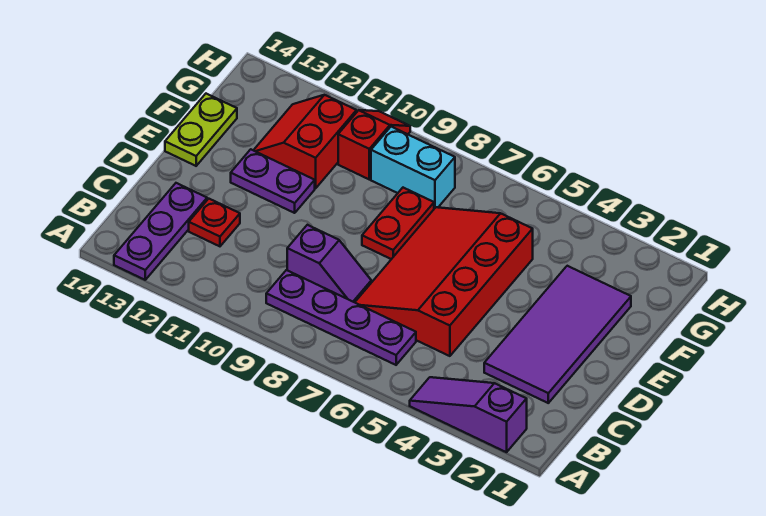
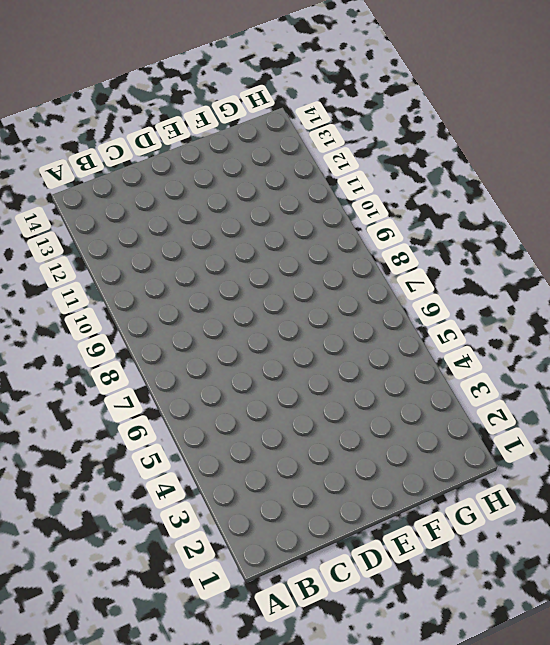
none -> purple slope A2:A4 level 1 top 2
none -> purple plate A13:C13 level 1
none -> purple plate B6:B9 level 1

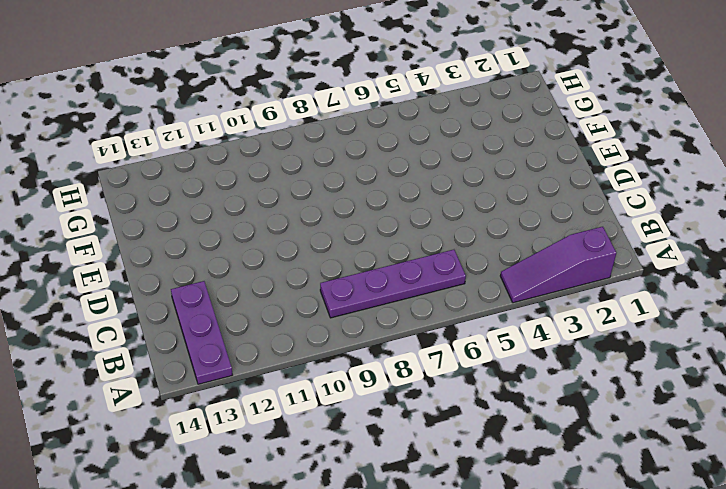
none -> purple tile C2:F3 level 1
none -> red slope C5:F7 level 1 top 5
none -> purple slope C8:C9 level 1 top 9

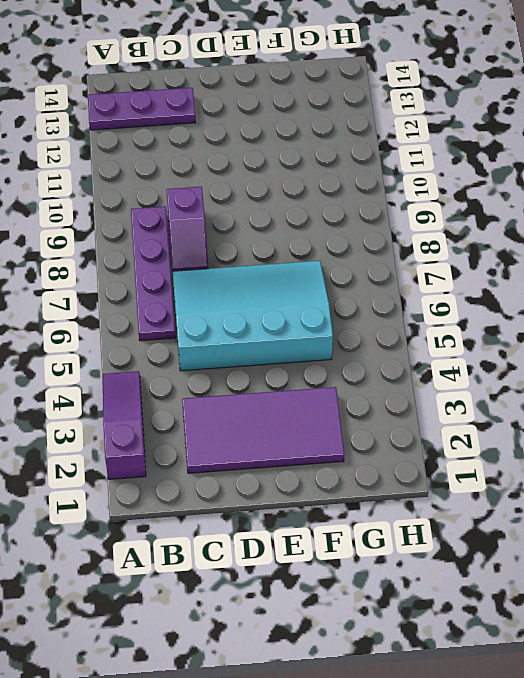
cyan slope C5:F7 level 1 top 5 -> red slope C5:F7 level 1 top 5
none -> red plate C12 level 1
none -> red plate E8:F8 level 1
none -> purple plate E11:E12 level 1

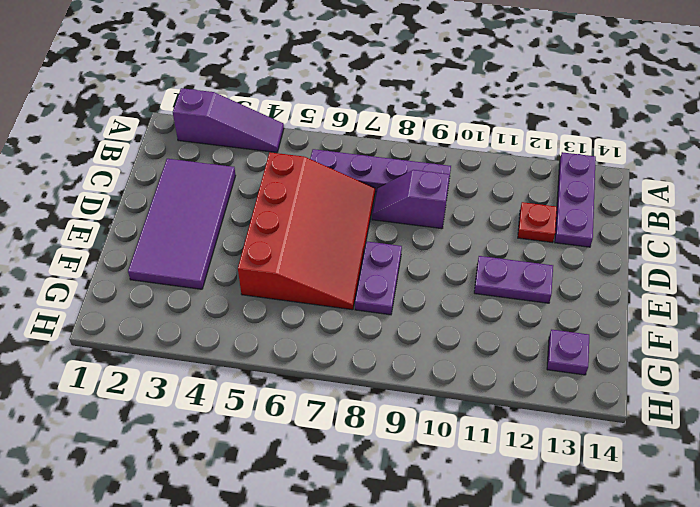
purple plate E8:F8 level 1 -> red plate E8:F8 level 1
purple plate G13 level 1 -> none
none -> lime plate E14:F14 level 1
none -> red slope F11:G12 level 1 top 11
none -> cyan brick G8:G9 level 1

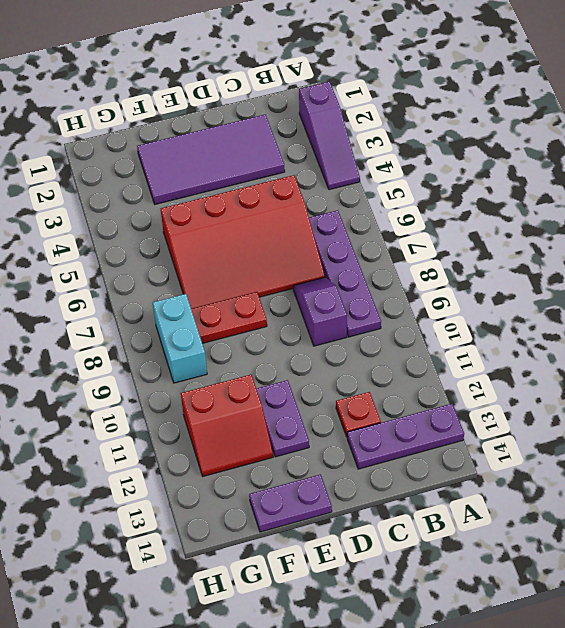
purple plate E14:F14 level 1 -> lime plate E14:F14 level 1
none -> red slope G10:H10 level 1 top G

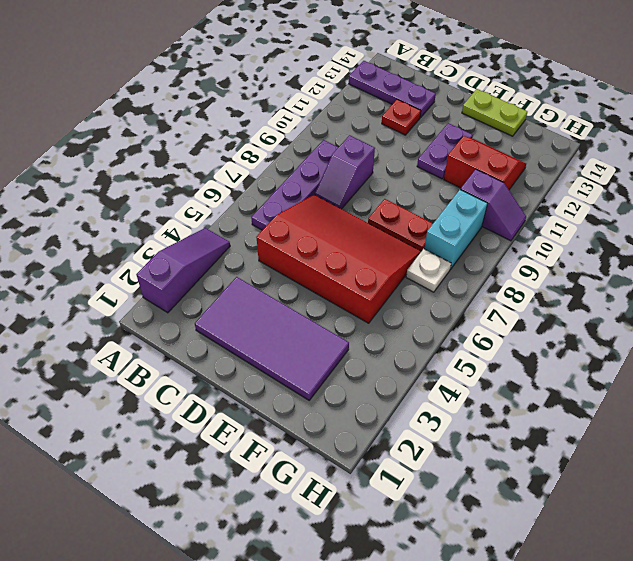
white plate G7 level 1 -> none
purple slope G10:H10 level 1 top G -> red slope G10:H10 level 1 top G

